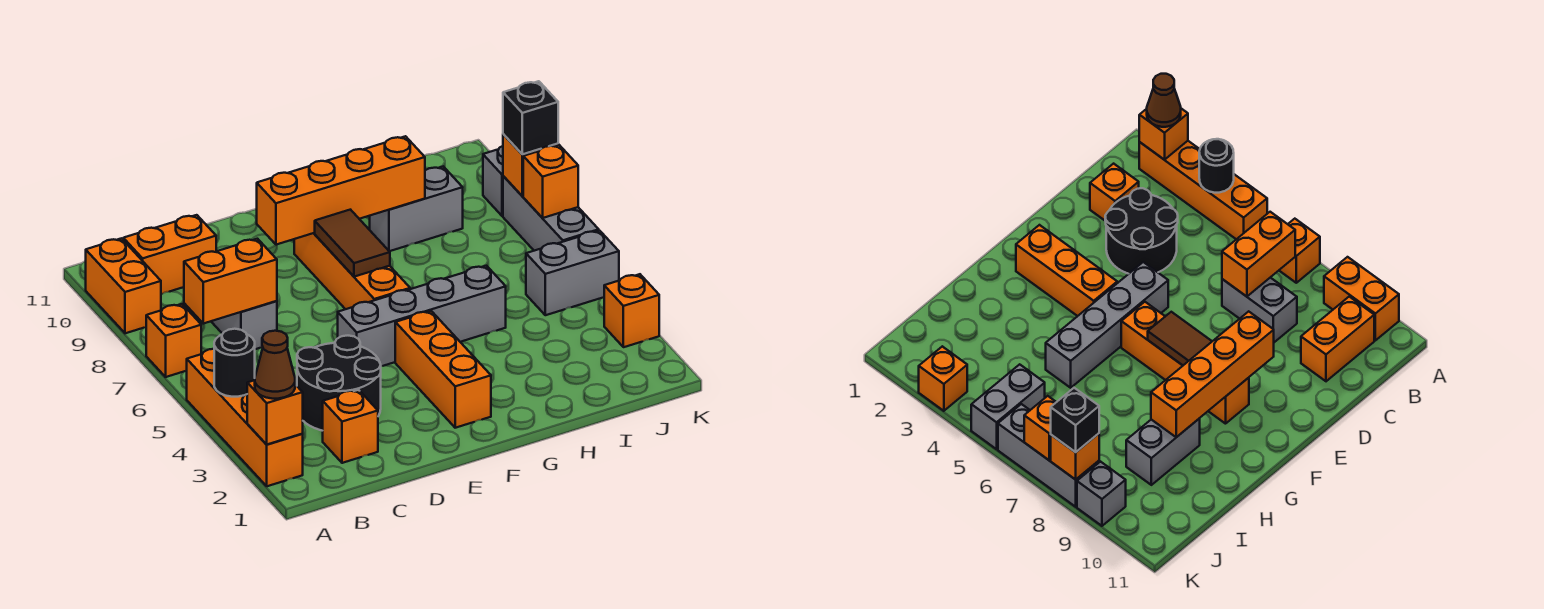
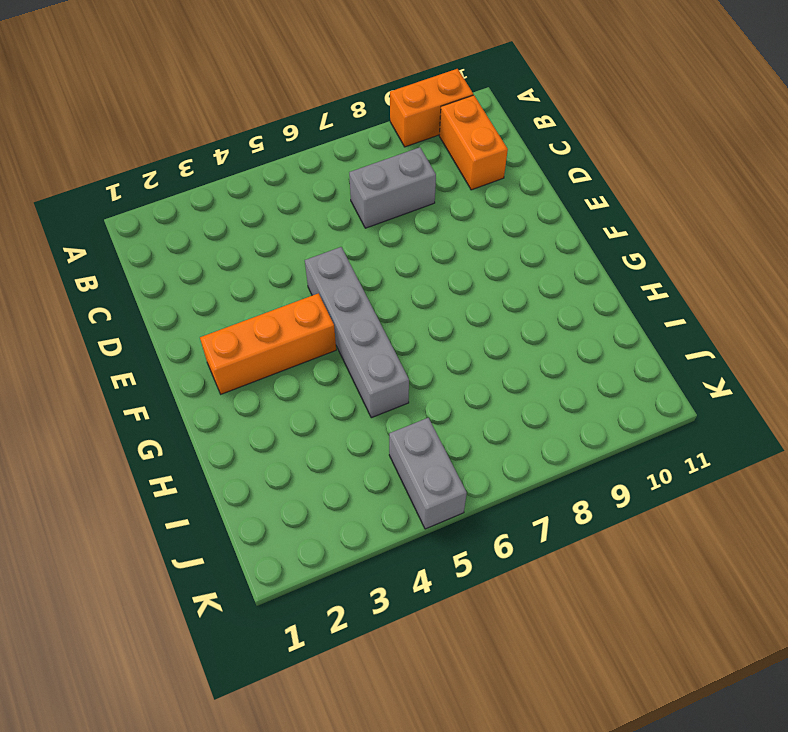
none -> orange brick A2:A5 level 1
none -> orange brick A7 level 1
none -> orange brick C2 level 1

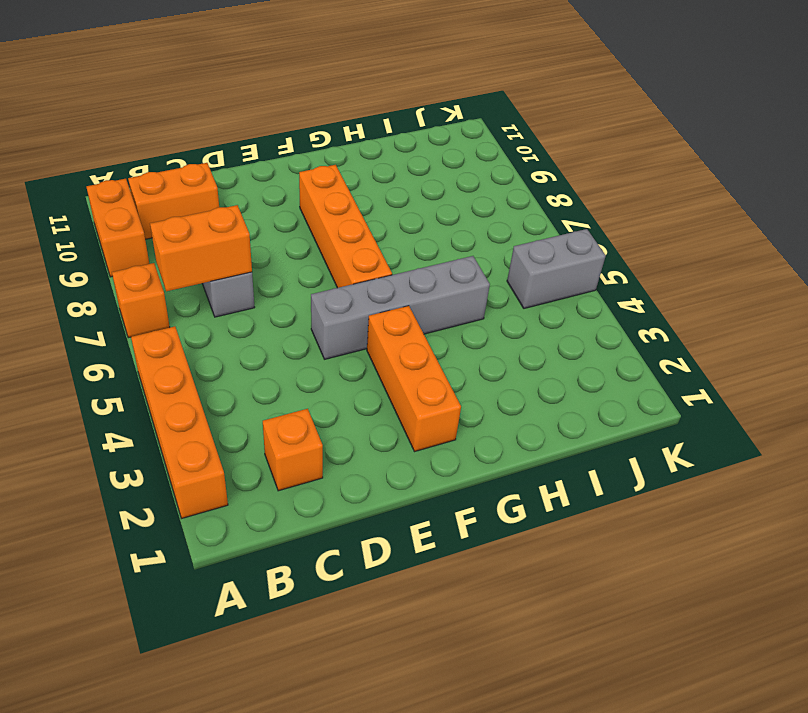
none -> black round brick C3:D4 level 1
none -> grey brick H9:I9 level 1
none -> orange brick K3 level 1

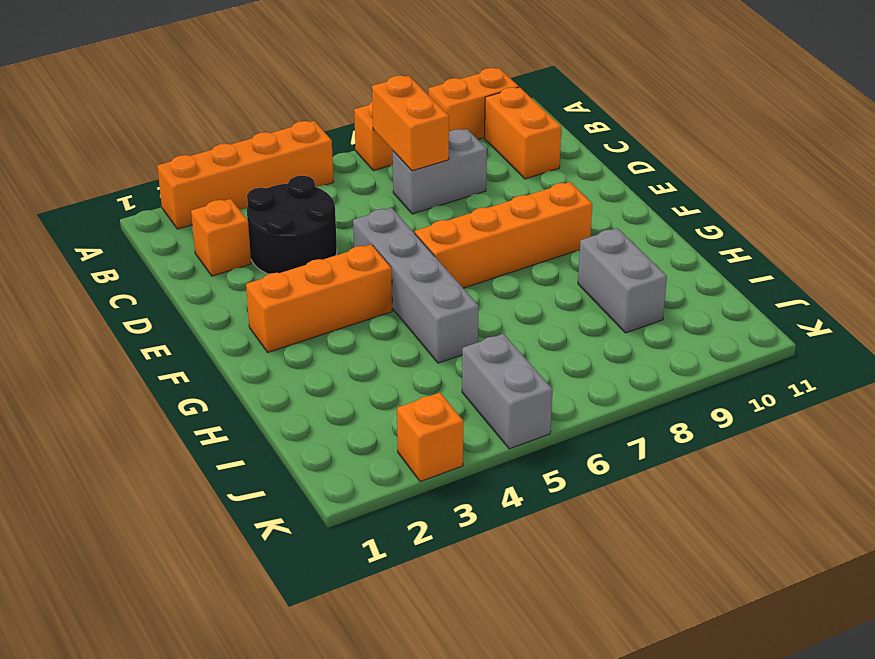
none -> grey brick K6:K8 level 1
none -> grey brick K9 level 1
none -> orange brick A2 level 2

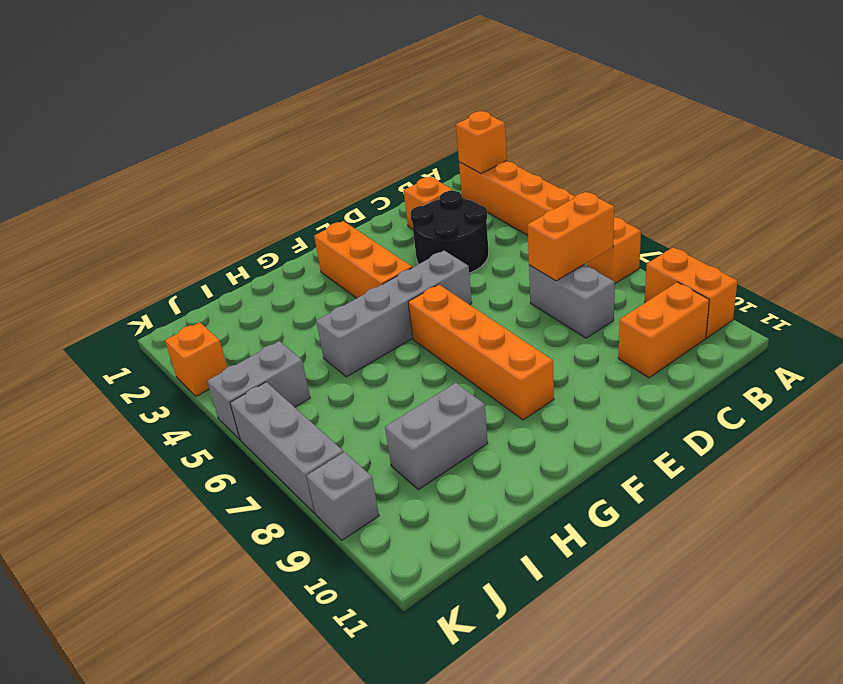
none -> black round brick A4 level 2
none -> orange brick E9:H9 level 2
none -> brown tile F7:F8 level 2

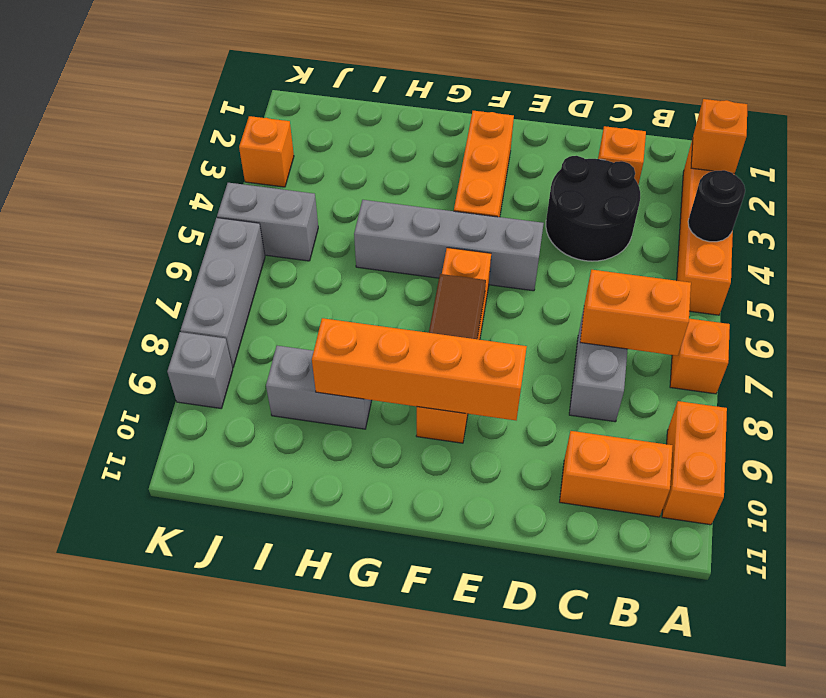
none -> orange brick K7 level 2
none -> orange brick K8 level 2
none -> brown cone A2 level 3

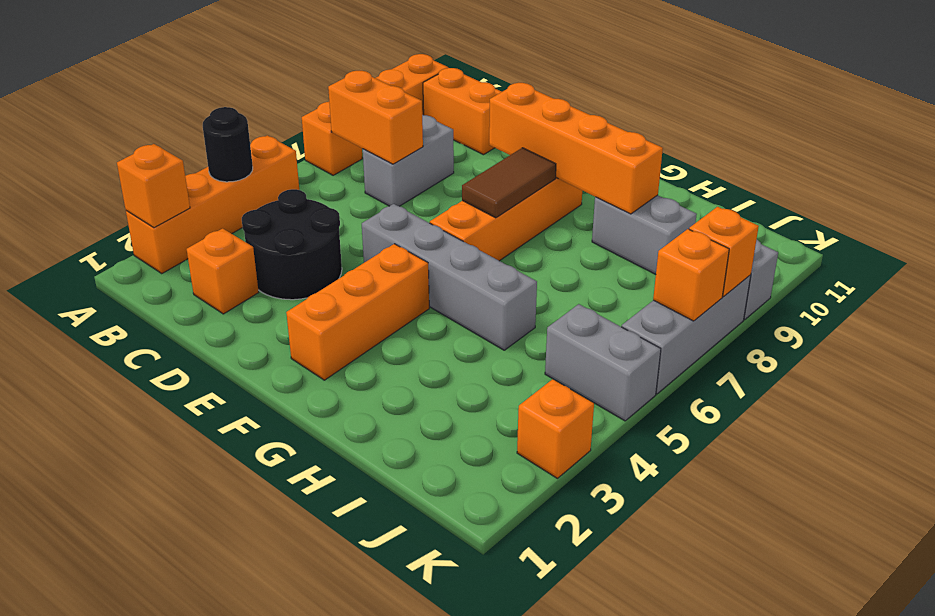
none -> brown cone A2 level 3
none -> black brick K8 level 3

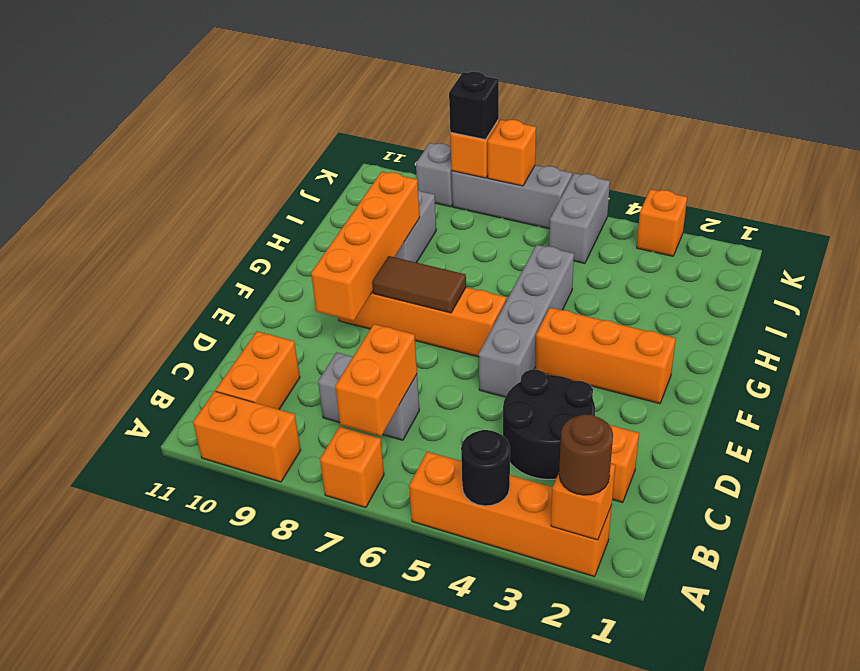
brown round brick A2 level 3 -> brown cone A2 level 3

